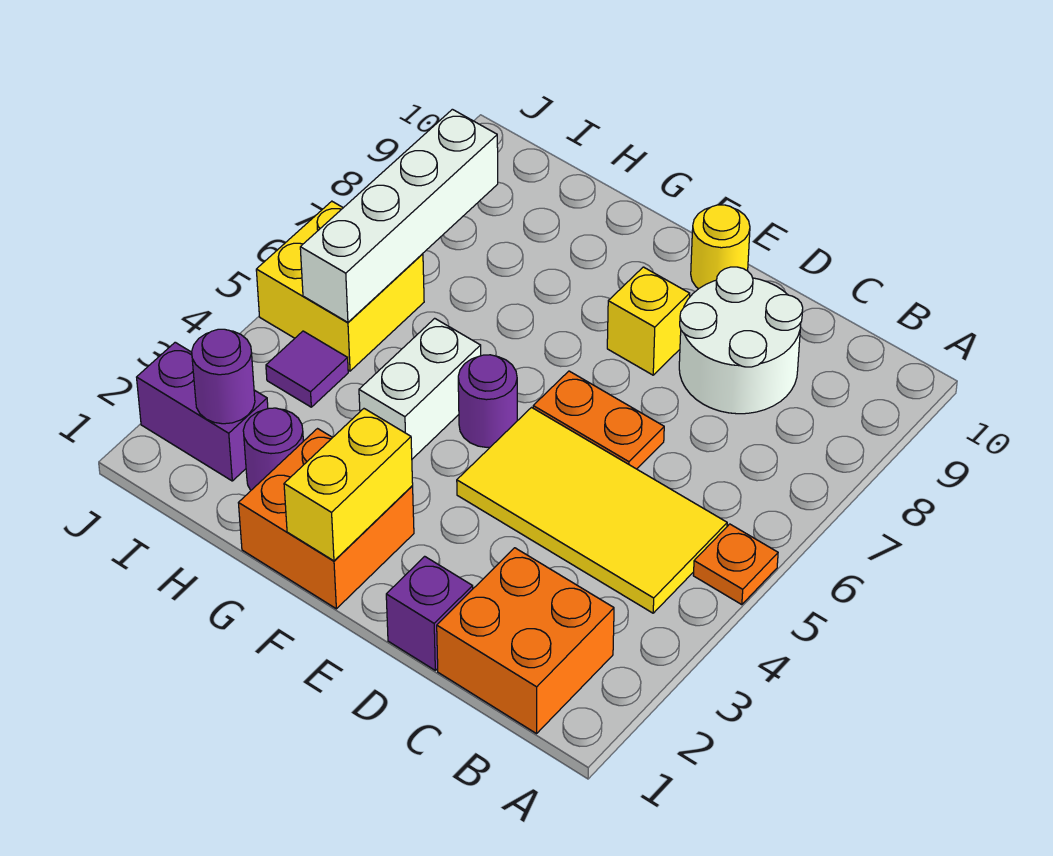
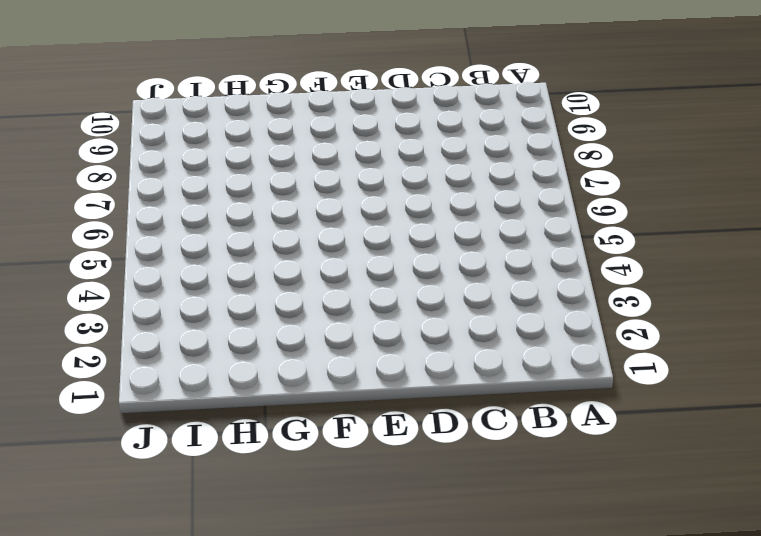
none -> orange plate A5 level 1
none -> orange brick B1:C2 level 1
none -> yellow tile B4:E5 level 1

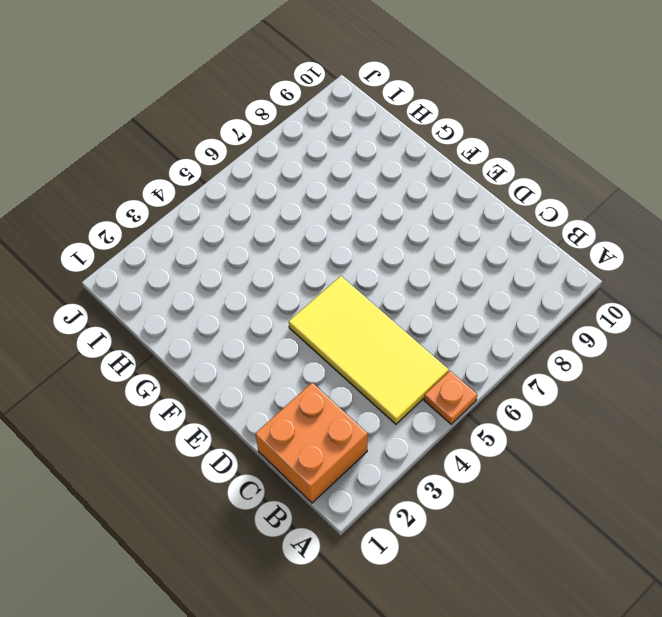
none -> white round brick C8:D9 level 1
none -> purple brick D1 level 1
none -> orange plate D6:E6 level 1

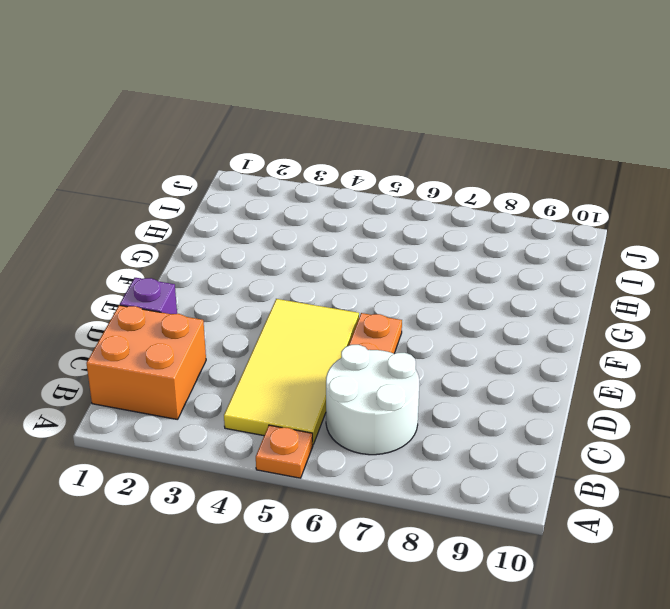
white round brick B6:C7 level 1 -> white round brick C8:D9 level 1
none -> yellow brick E8 level 1
none -> yellow round brick E10 level 1
none -> orange brick F1:G2 level 1

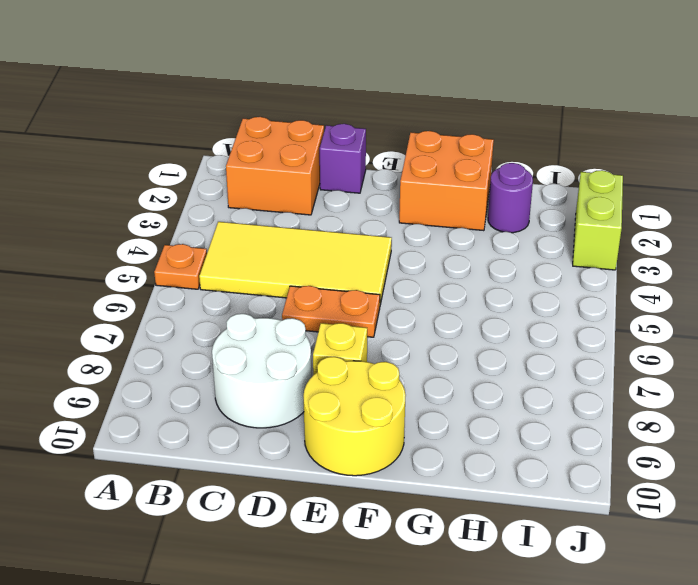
yellow round brick E9:F10 level 1 -> yellow round brick E10 level 1
lime brick J2:J3 level 1 -> purple brick I2:J2 level 1
none -> purple round brick F5 level 1
none -> white brick G4:G5 level 1
none -> purple tile I4 level 1

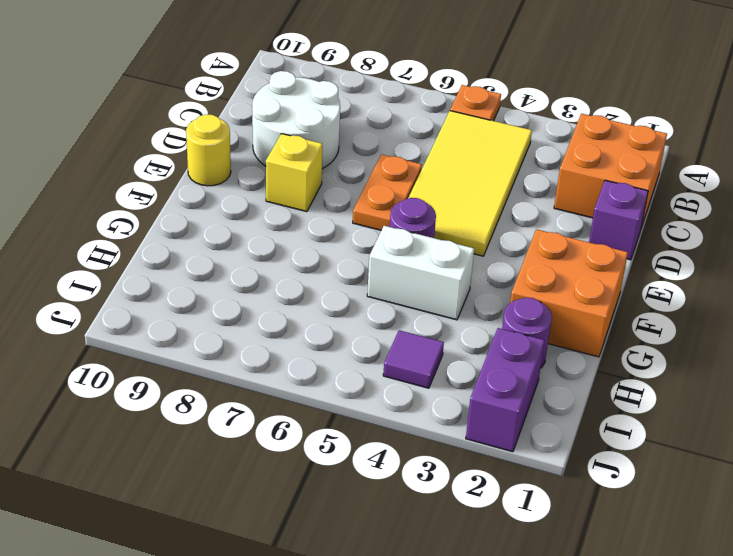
none -> yellow brick I5:J6 level 1
none -> yellow brick F1:F2 level 2
none -> purple round brick I2 level 2

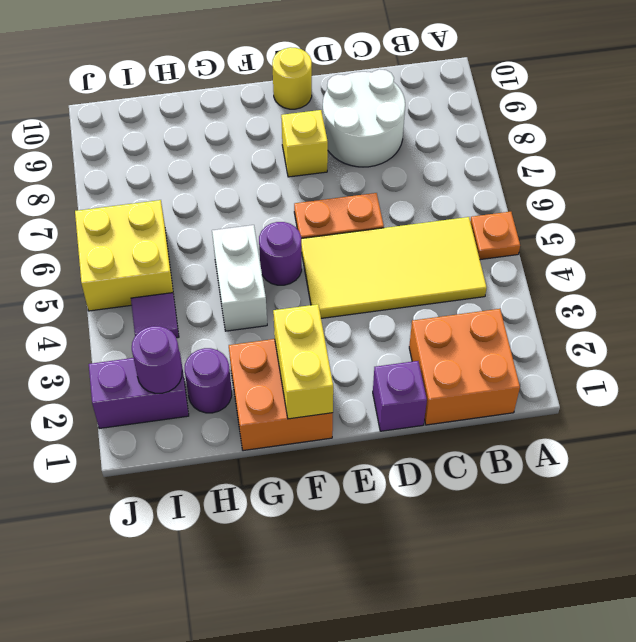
none -> white brick I5:I8 level 2

